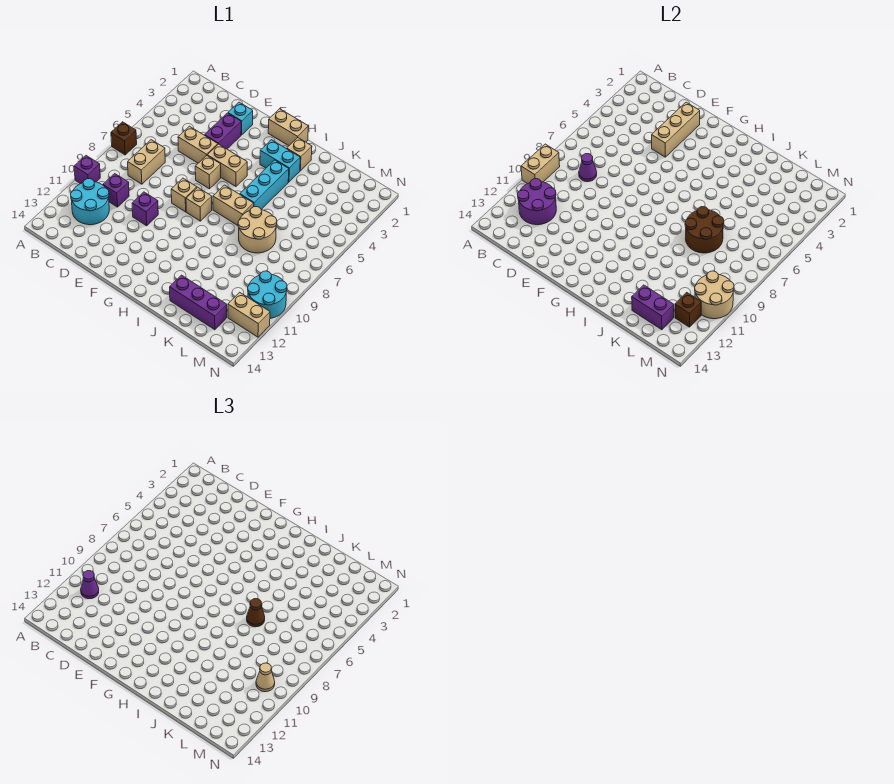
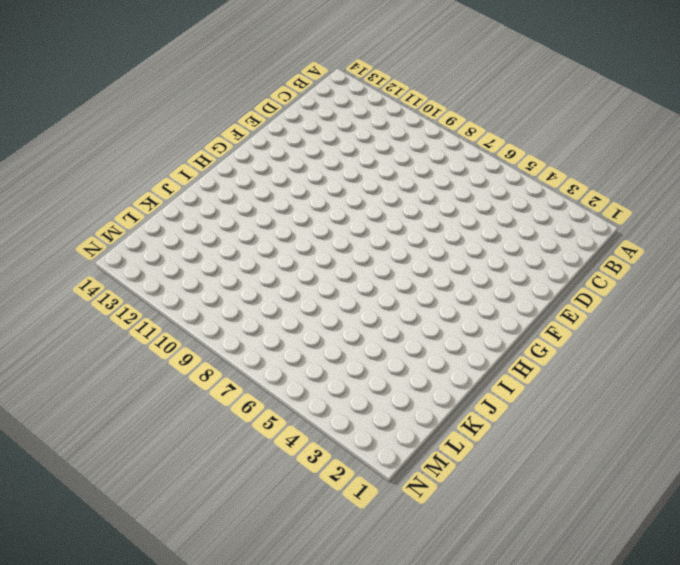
none -> brown brick A7 level 1
none -> purple brick A10 level 1
none -> cyan round brick B11:C12 level 1
none -> tan brick C7:C8 level 1

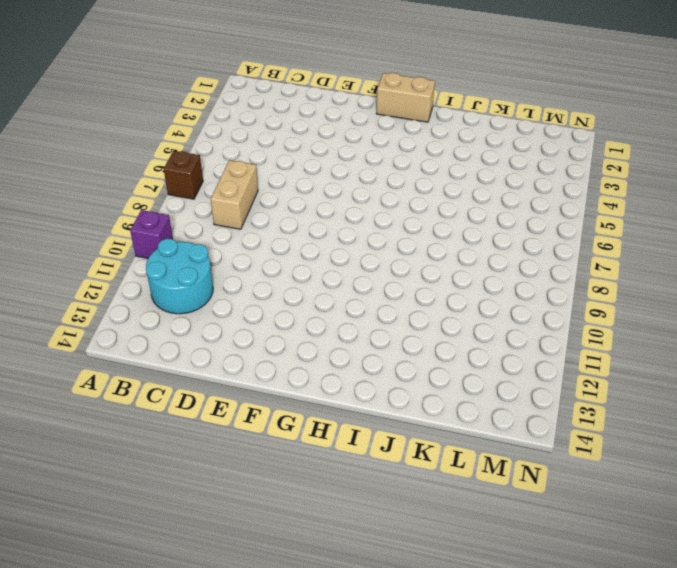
none -> purple brick C10 level 1
none -> tan brick D5:E5 level 1
none -> cyan brick E2 level 1
none -> purple brick E3:E4 level 1

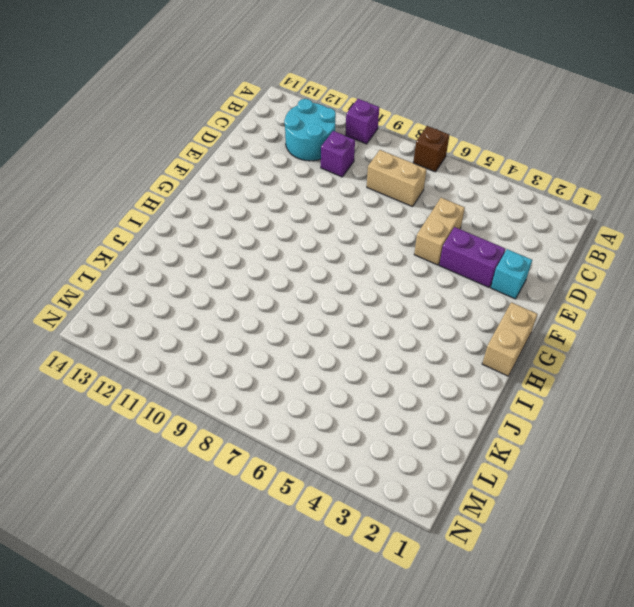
none -> purple brick E10 level 1
none -> tan brick F5:G5 level 1
none -> tan brick F6 level 1
none -> tan brick F8 level 1

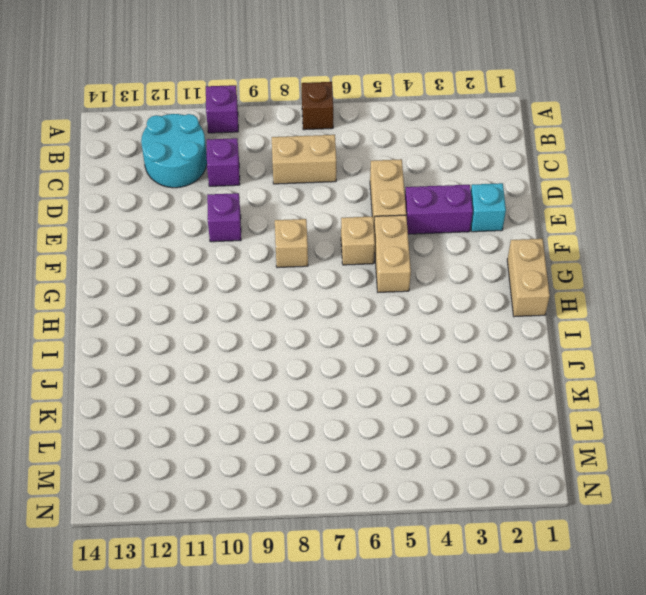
none -> tan brick G8 level 1
none -> cyan brick H3:I3 level 1
none -> tan brick H7:I7 level 1
none -> tan brick I2 level 1

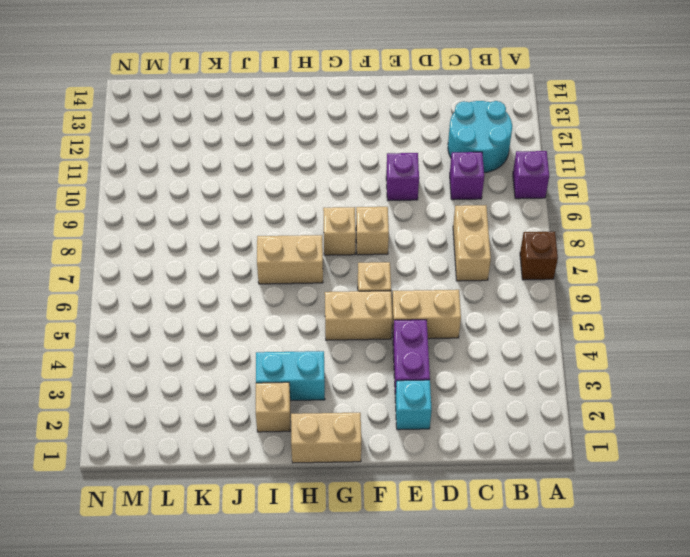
none -> cyan brick I4:I6 level 1
none -> tan round brick J7:K8 level 1
none -> purple brick J13:L13 level 1
none -> cyan round brick M10:N11 level 1

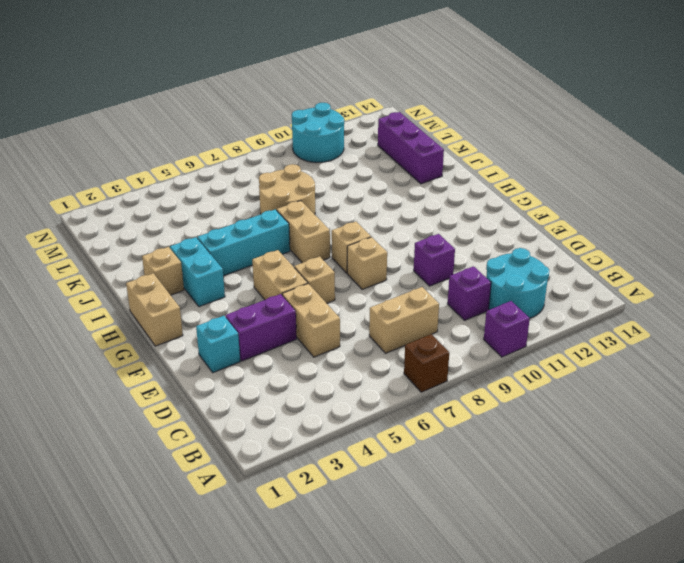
none -> tan brick M12:N12 level 1
none -> tan brick A9:A10 level 2
none -> purple round brick B11:C12 level 2
none -> purple cone C8 level 2

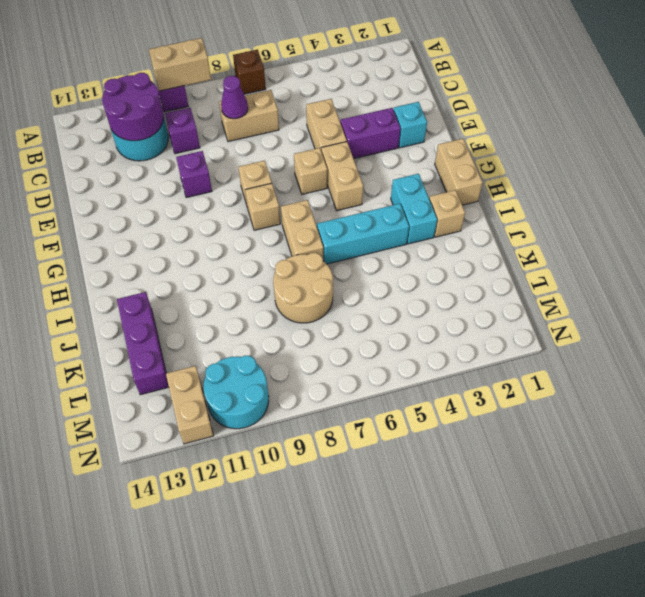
none -> tan brick E2:E4 level 2
none -> brown round brick J7:K8 level 2
none -> purple brick K13:L13 level 2
none -> tan round brick M10:N11 level 2

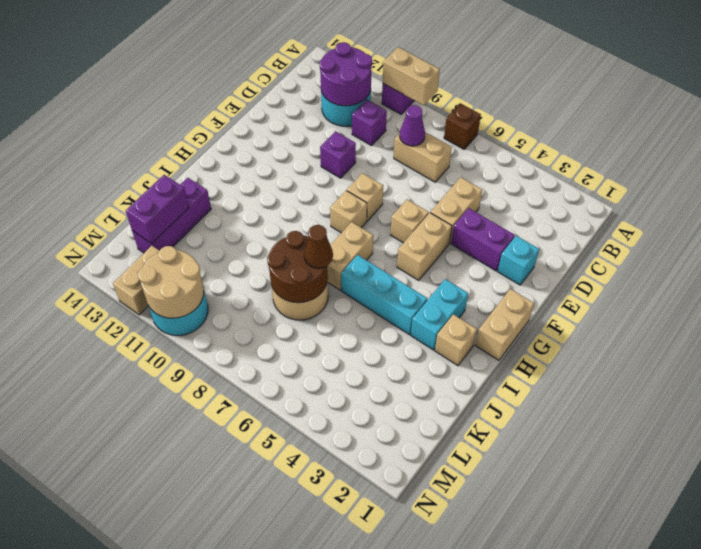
none -> tan brick E2:E4 level 2
none -> brown brick M12 level 2
none -> purple cone B11 level 3
none -> tan cone M10 level 3

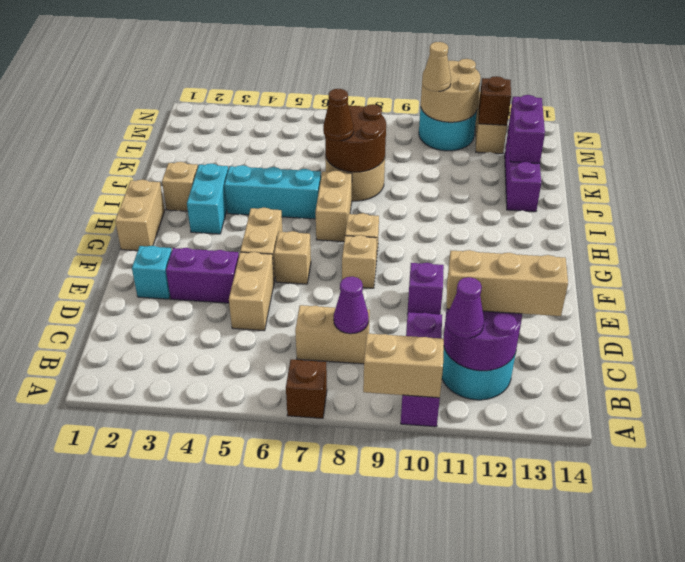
tan brick C11:C13 level 3 -> tan brick E2:E4 level 2

